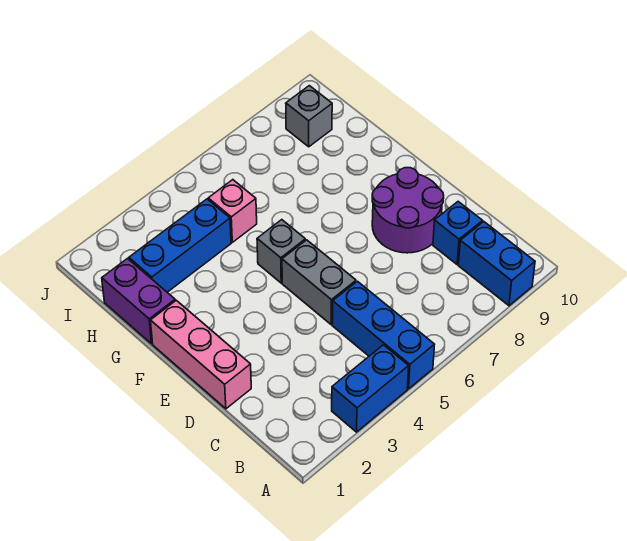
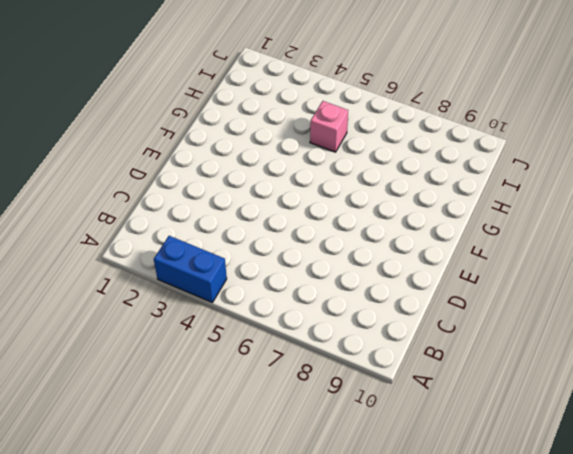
none -> blue brick A5:C5 level 1
none -> blue brick A9:B9 level 1
none -> blue brick C9 level 1

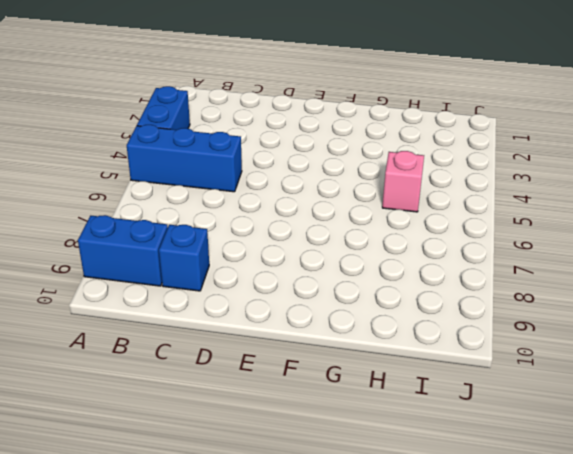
none -> pink brick D1:F1 level 1
none -> grey brick D5:E5 level 1
none -> purple round brick D8:E9 level 1

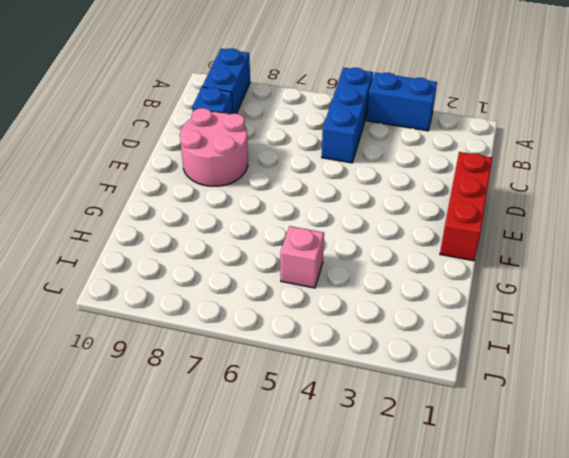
red brick D1:F1 level 1 -> pink brick D1:F1 level 1
pink round brick D8:E9 level 1 -> purple round brick D8:E9 level 1
none -> grey brick D5:E5 level 1
none -> grey brick F5 level 1
none -> purple brick G1:H1 level 1

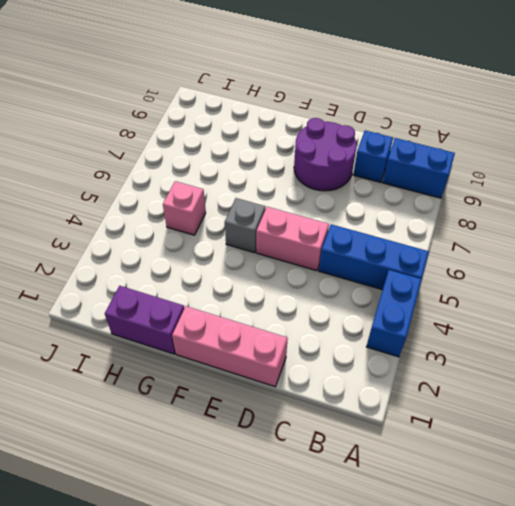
pink brick D5:E5 level 1 -> grey brick D5:E5 level 1
none -> blue brick H2:H4 level 1
none -> grey brick I9 level 1

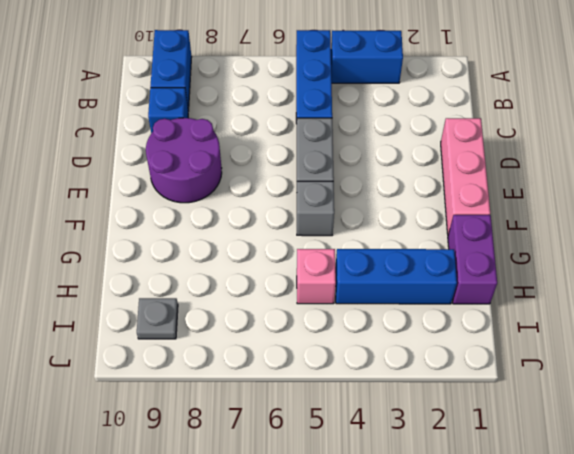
grey plate I9 level 1 -> grey brick I9 level 1

